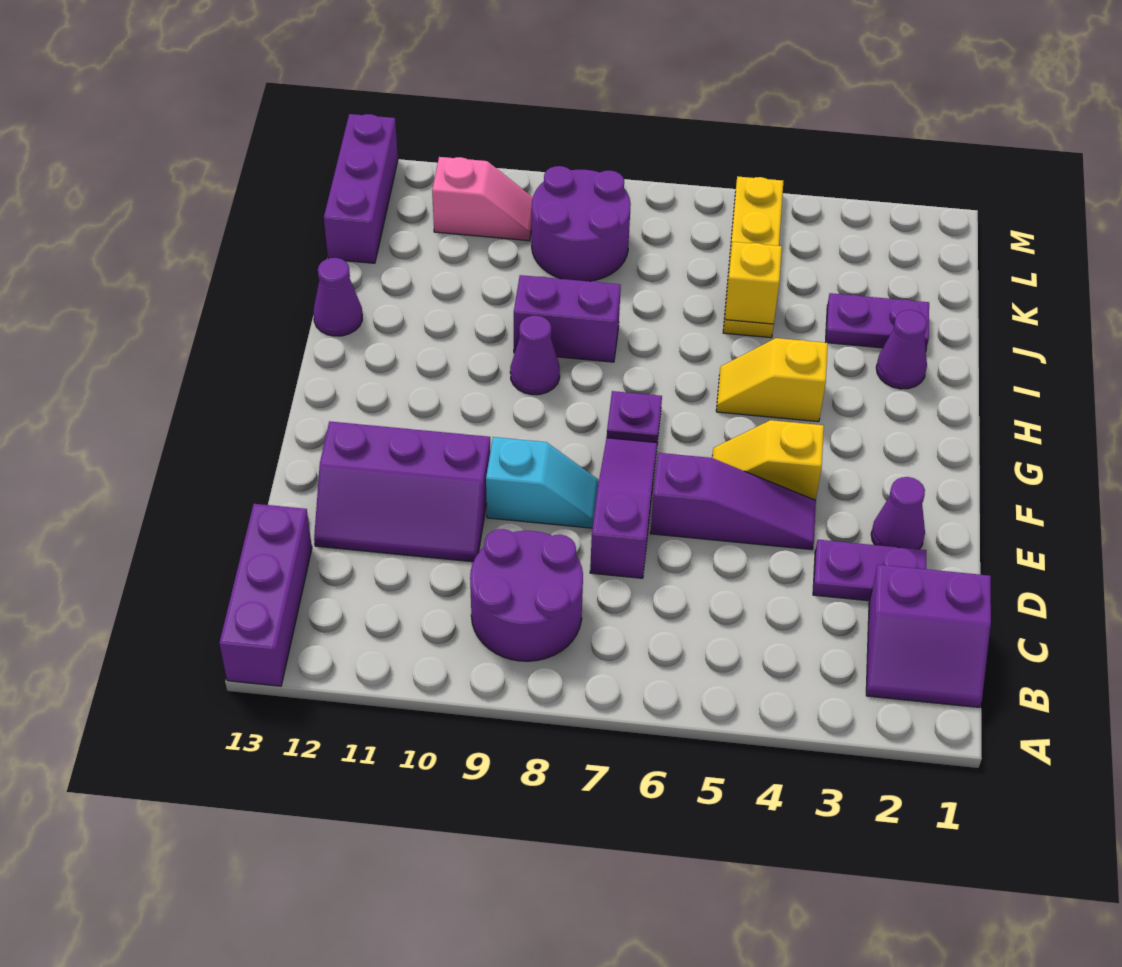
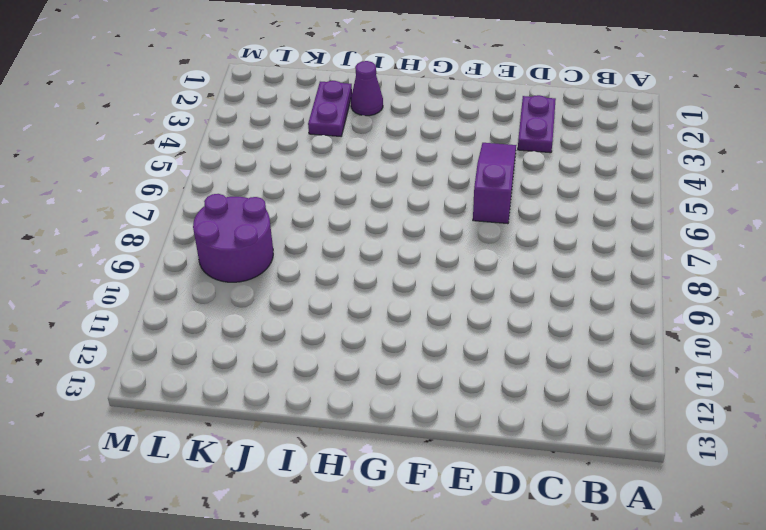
none -> purple brick A13:C13 level 1
none -> purple slope B1:C2 level 1 top C
none -> purple round brick B8:C9 level 1

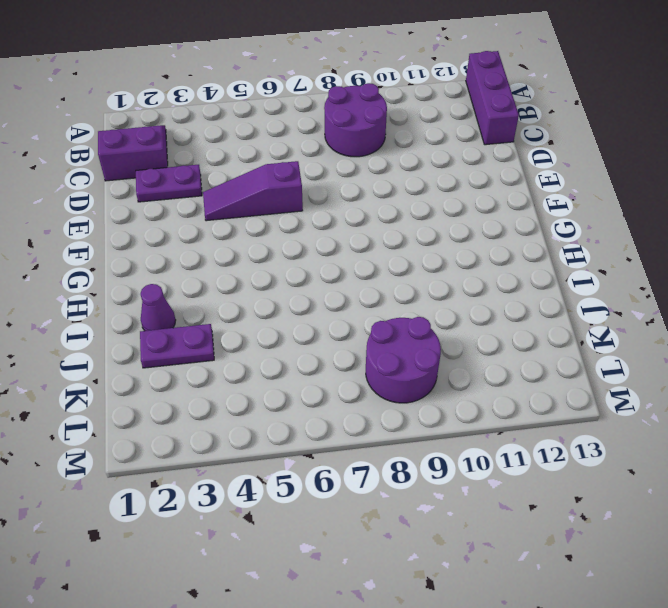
none -> purple slope D7:F7 level 1 top D
none -> purple slope D10:E12 level 1 top E
none -> purple cone E2 level 1

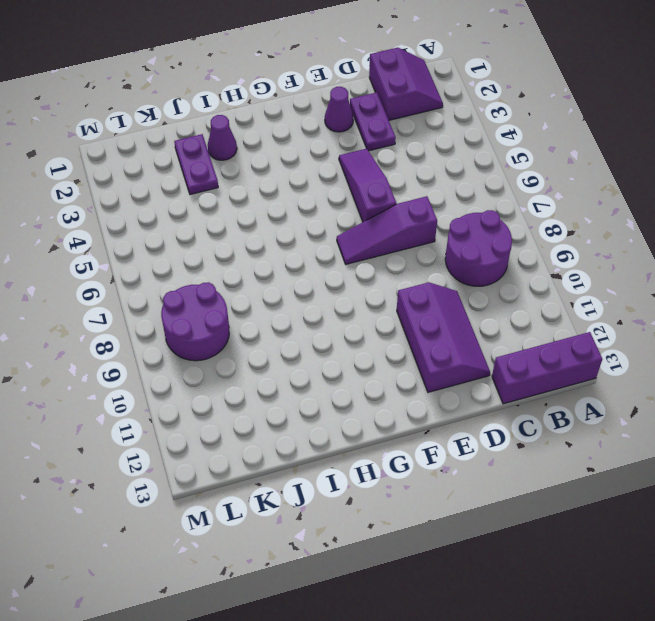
none -> cyan slope E8:E9 level 1 top 9
none -> yellow slope F4:F5 level 1 top 4
none -> purple plate G7 level 1

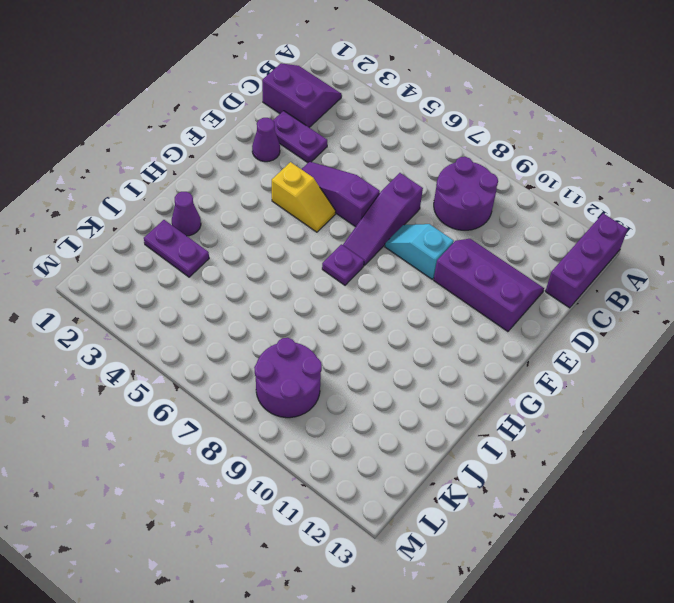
none -> yellow slope H4:H5 level 1 top 4
none -> purple cone H9 level 1
none -> purple brick I8:I9 level 1

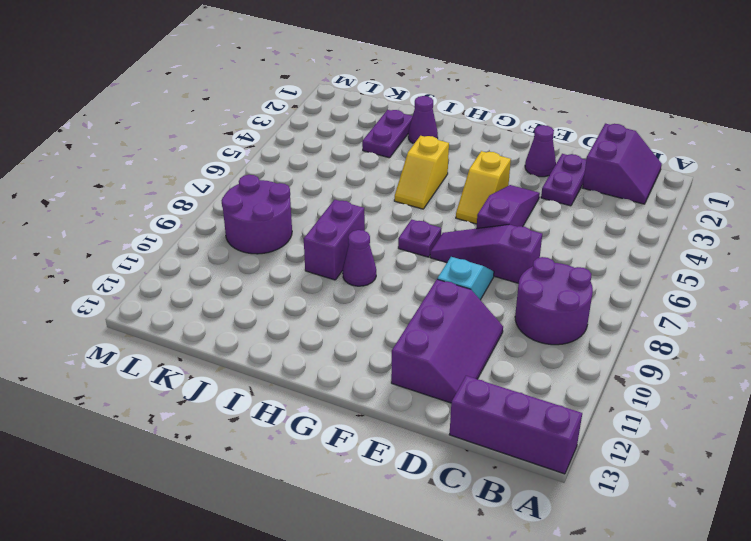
none -> purple cone I13 level 1
none -> yellow plate J5:M5 level 1
none -> purple brick K13:M13 level 1

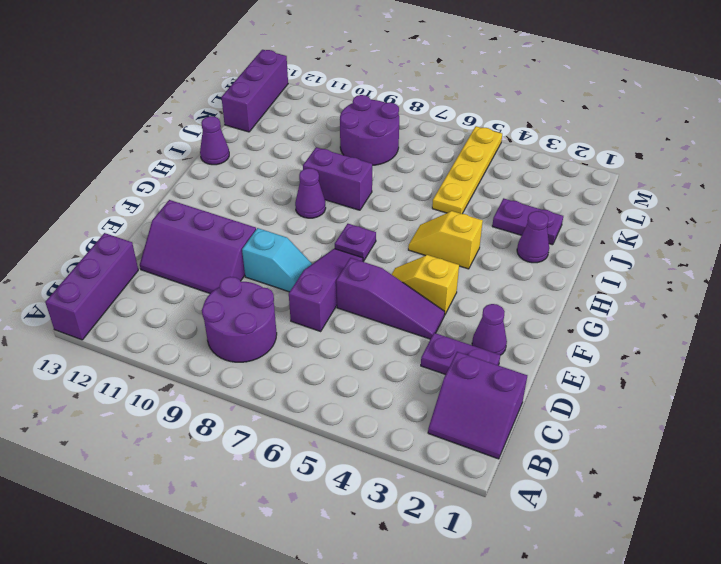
none -> pink slope L10:L11 level 1 top 11
none -> yellow brick J5 level 2

